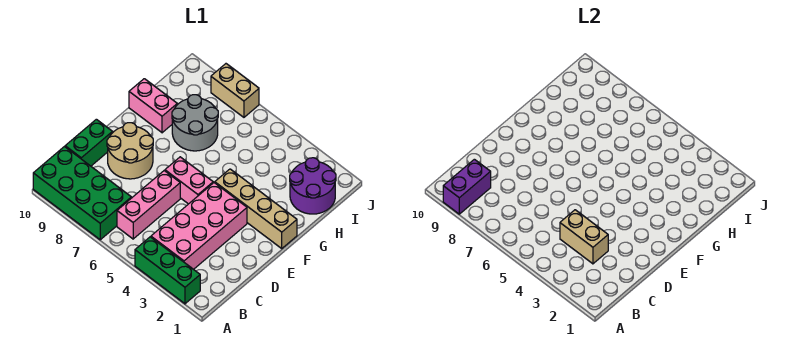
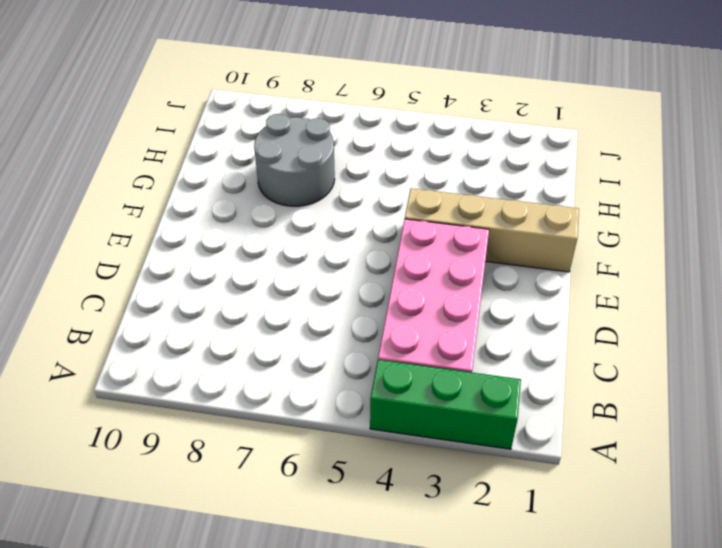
none -> green brick A7:B10 level 1
none -> pink brick B6:D6 level 1
none -> green brick C10:D10 level 1

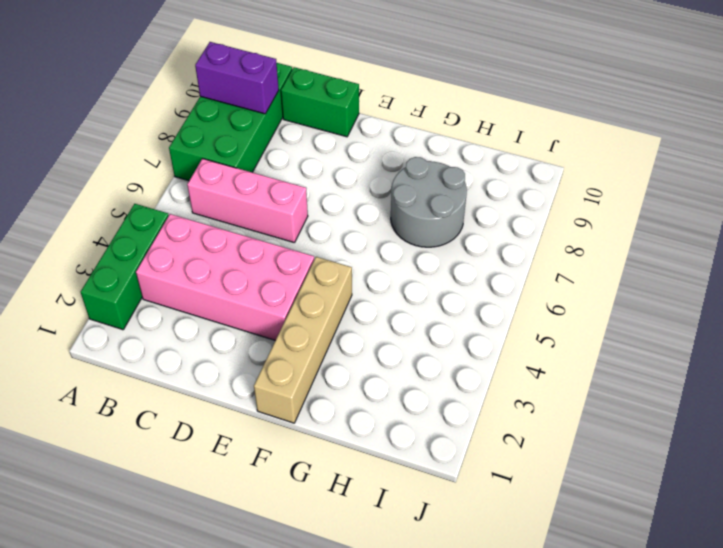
none -> tan round brick D8:E9 level 1
none -> pink brick E5:E6 level 1
none -> pink brick G9:G10 level 1

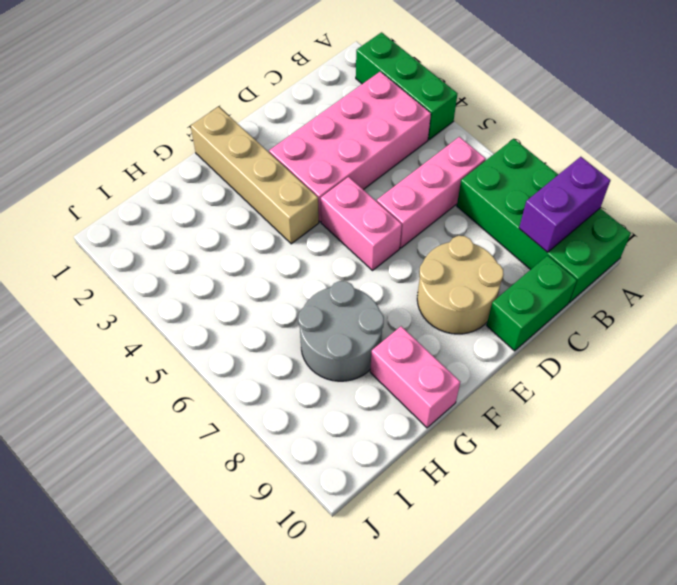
none -> purple round brick H1:I2 level 1
none -> tan brick J7:J8 level 1
none -> tan brick C3:C4 level 2

